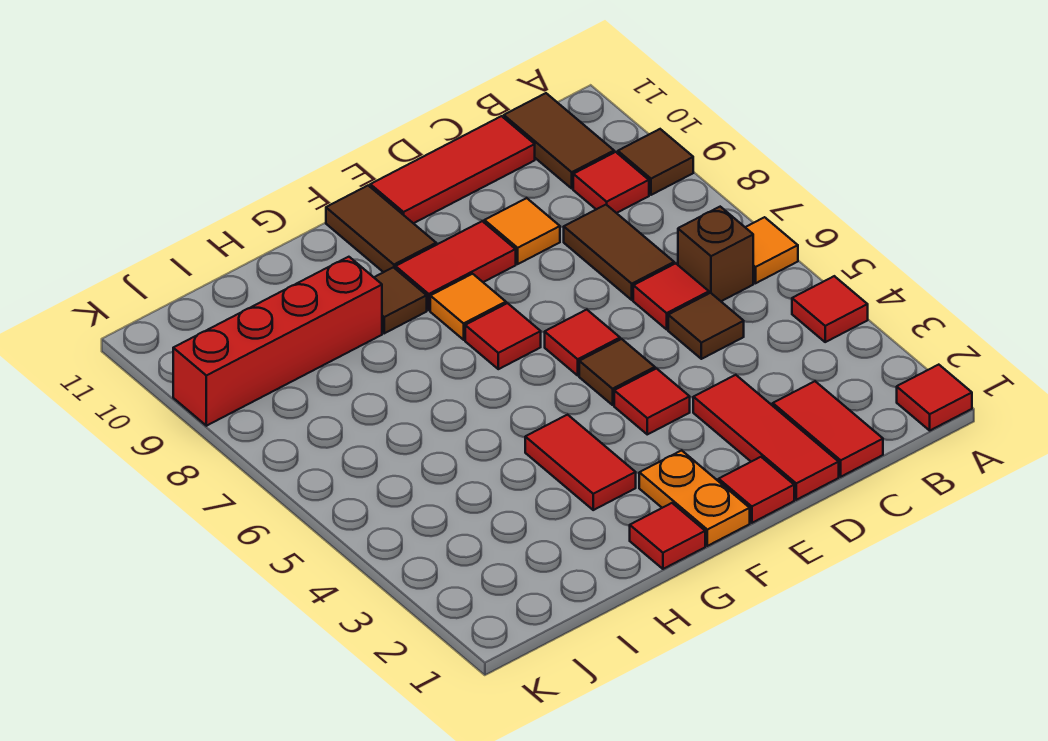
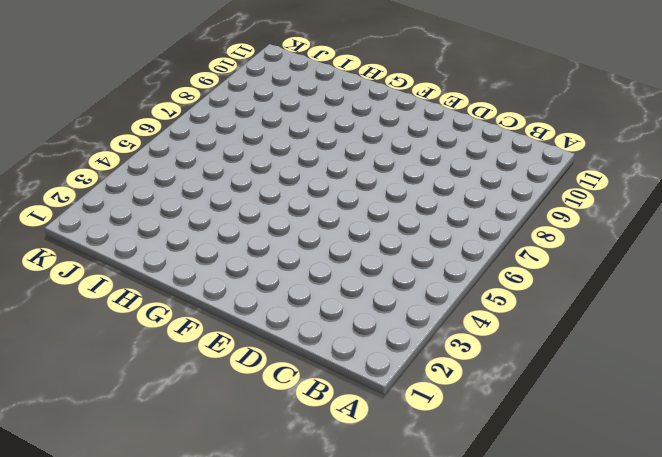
none -> red tile A1 level 1
none -> red tile A4 level 1
none -> orange tile A6 level 1

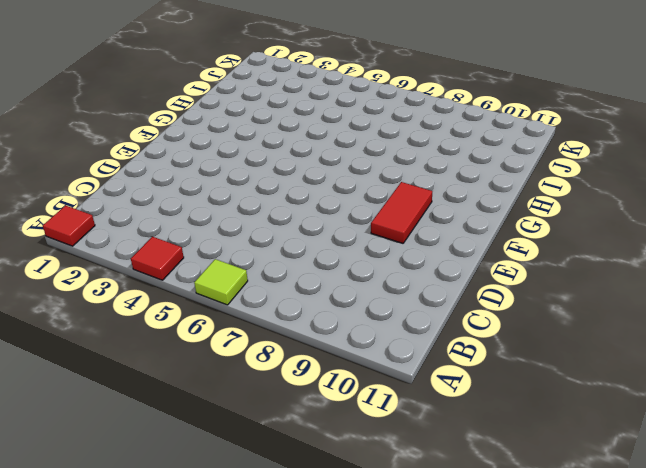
lime tile A6 level 1 -> orange tile A6 level 1
none -> brown tile A9 level 1
none -> brown brick B6 level 1
none -> red tile B9 level 1

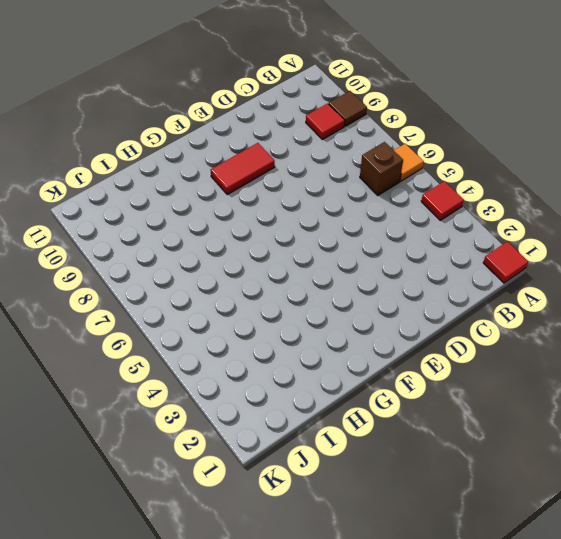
none -> brown tile B10:B11 level 1
none -> red tile C1:C2 level 1
none -> brown tile C5 level 1

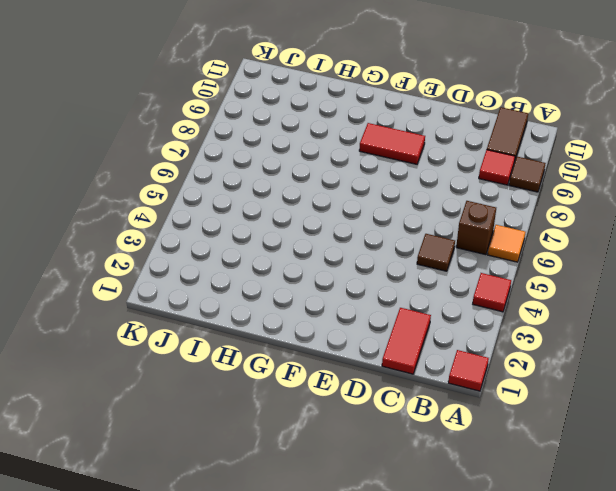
none -> red tile C6 level 1
none -> brown tile C7:C8 level 1
none -> red tile C11:E11 level 1

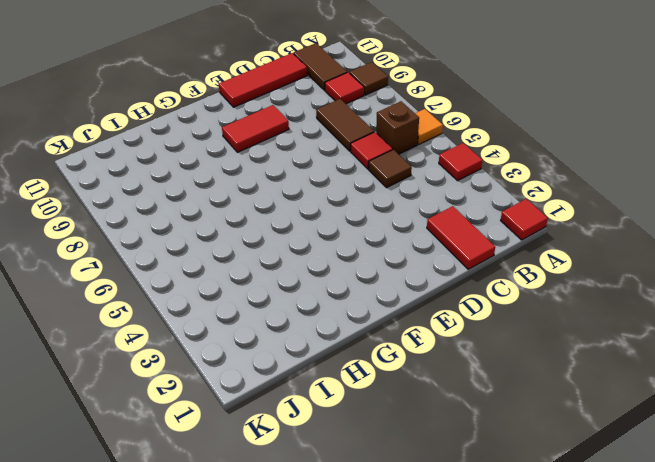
none -> red tile D1:D3 level 1
none -> orange tile D9 level 1
none -> red tile E1 level 1

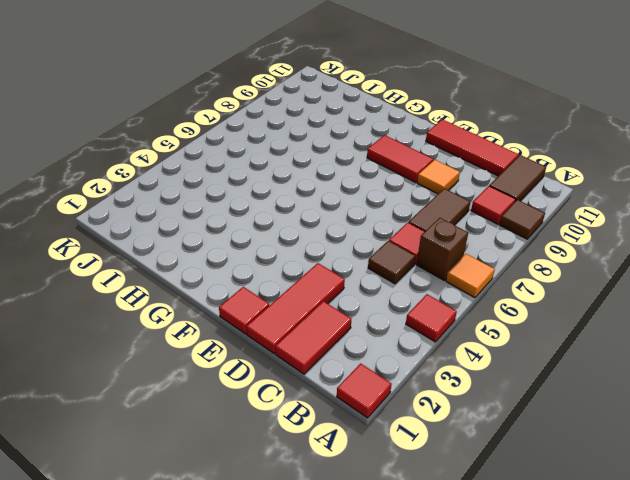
none -> red tile E4 level 1
none -> brown tile E5 level 1
none -> red tile E6 level 1

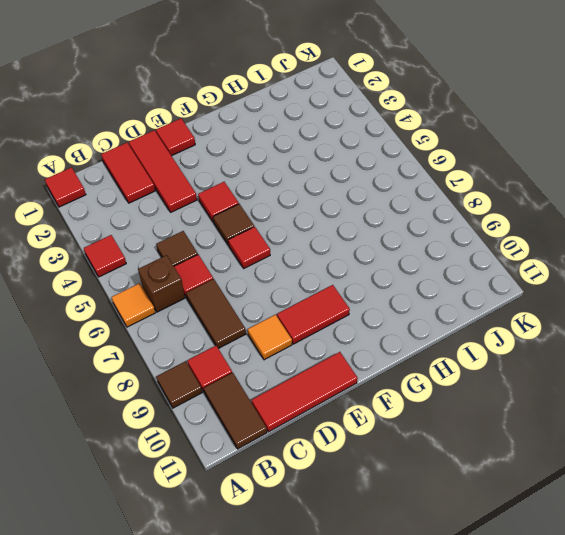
none -> orange plate F1:F2 level 1
none -> red tile F7 level 1
none -> orange tile F8 level 1

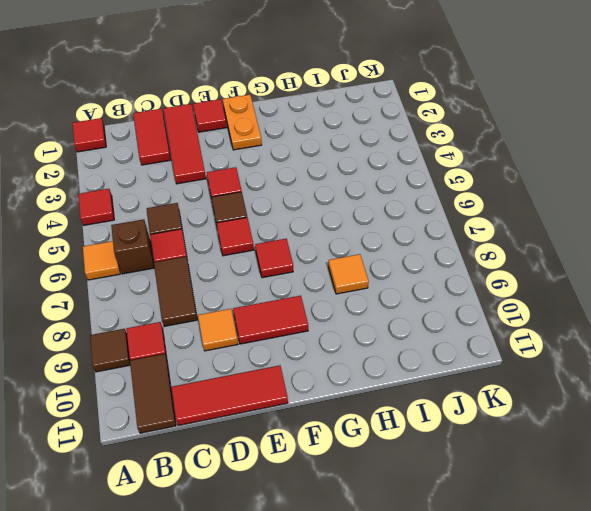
orange tile H8 level 1 -> orange tile F8 level 1
none -> brown tile F10:F11 level 1
none -> red tile G1 level 1
none -> red tile G3:G4 level 1

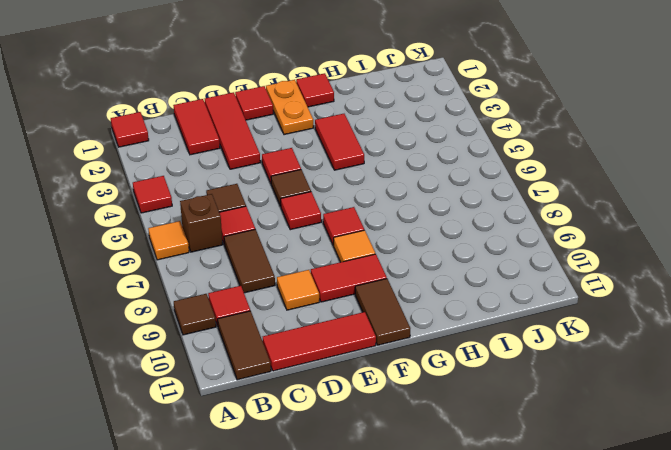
none -> brown tile G9 level 1
none -> red brick H9:K9 level 1

